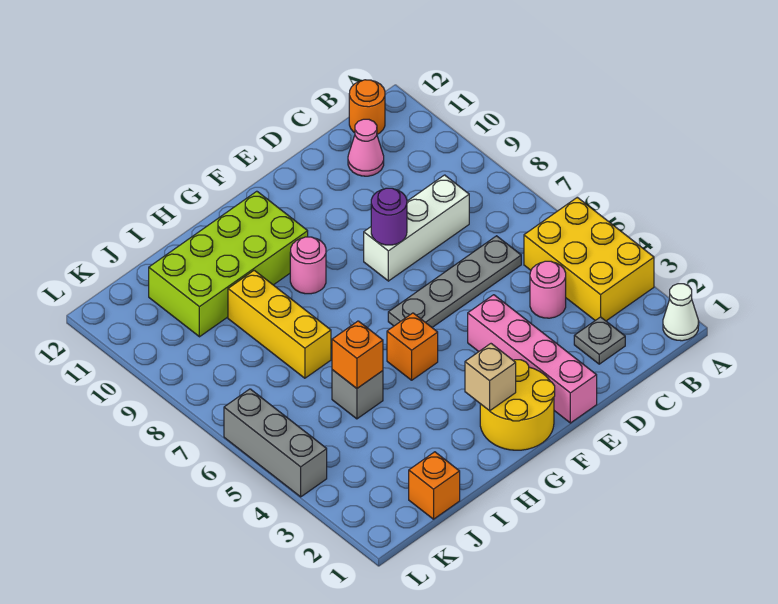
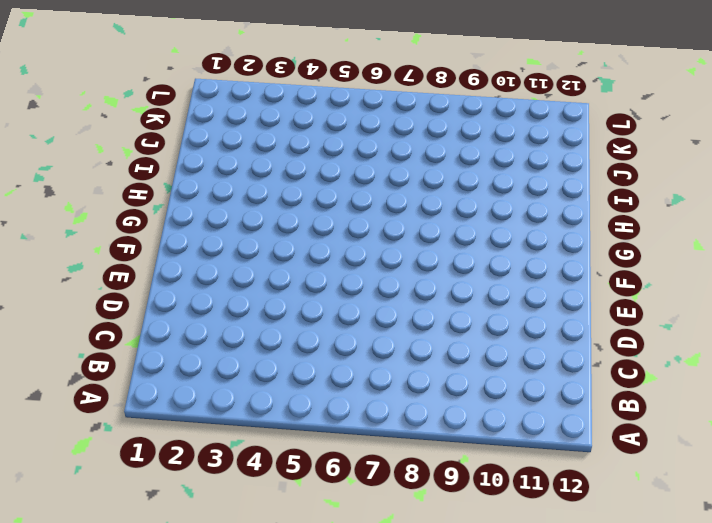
none -> white cone A1 level 1
none -> yellow brick A3:B5 level 1
none -> orange round brick B12 level 1

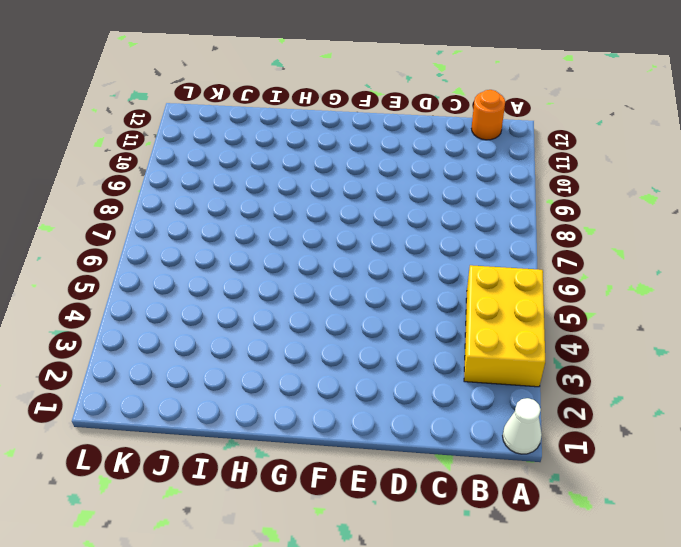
none -> grey plate C2 level 1
none -> pink round brick C4 level 1
none -> grey plate C6:F6 level 1

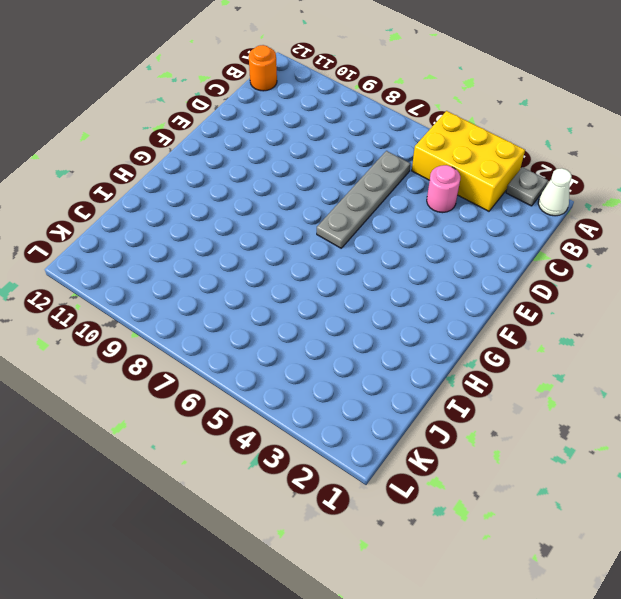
grey plate A2 level 1 -> grey plate C2 level 1
none -> white brick C8:E8 level 1
none -> pink cone C11 level 1
none -> pink brick E1:E4 level 1

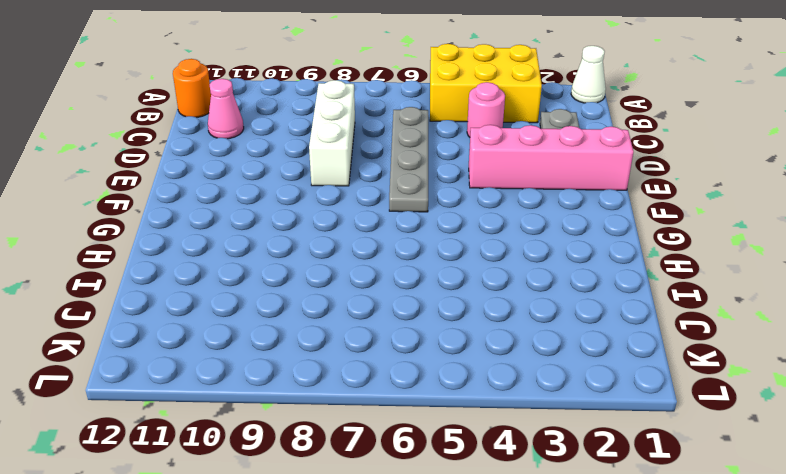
none -> yellow round brick F1:G2 level 1
none -> orange brick G5 level 1
none -> pink round brick G9 level 1

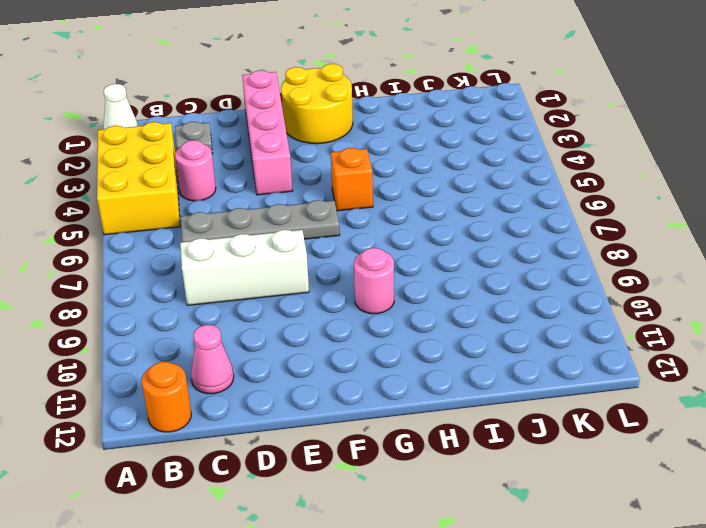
none -> lime brick G10:J11 level 1
none -> grey brick I5 level 1
none -> yellow brick I7:I9 level 1

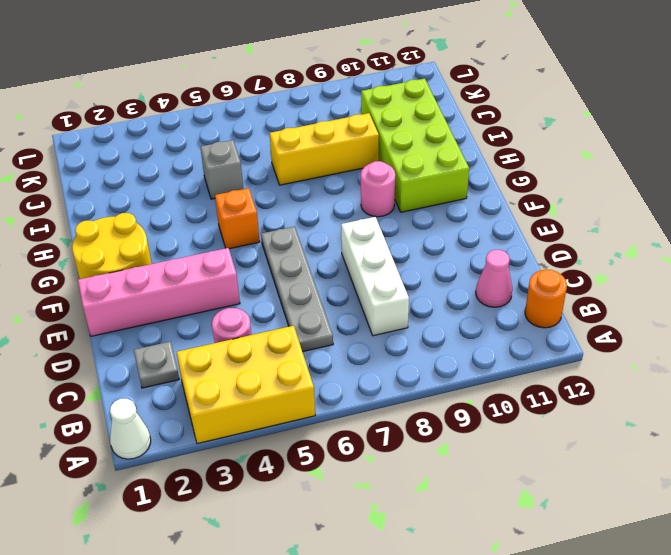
none -> orange brick J1 level 1
none -> grey brick L4:L6 level 1
none -> purple round brick E8 level 2

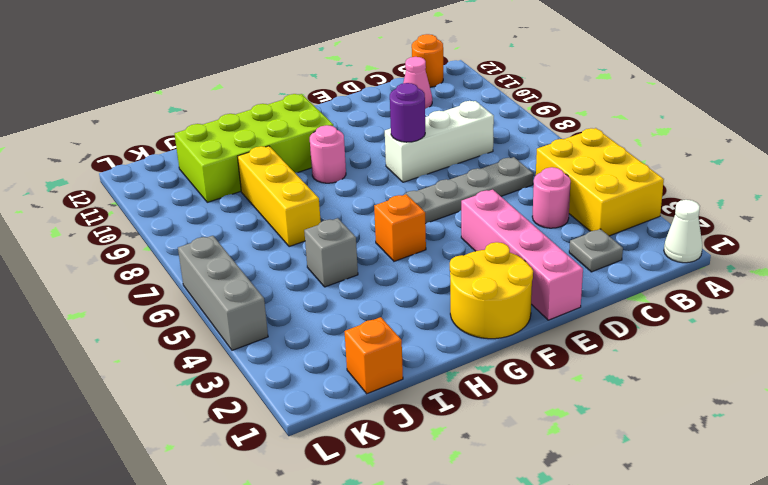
none -> tan brick G2 level 2
none -> orange brick I5 level 2

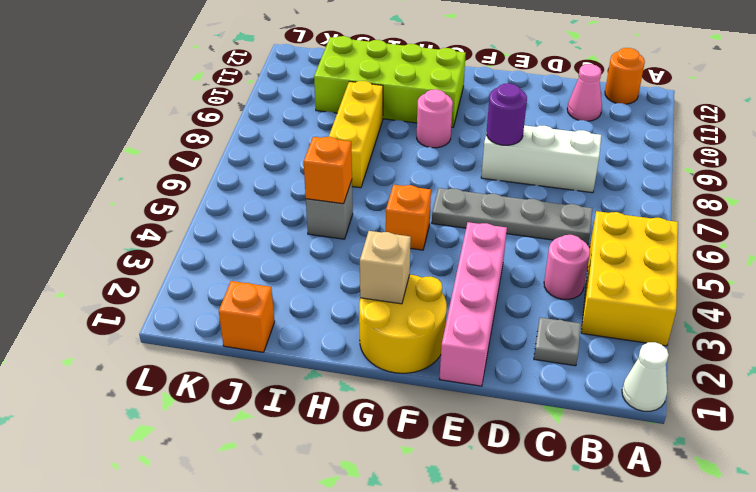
none -> grey brick L4:L6 level 1

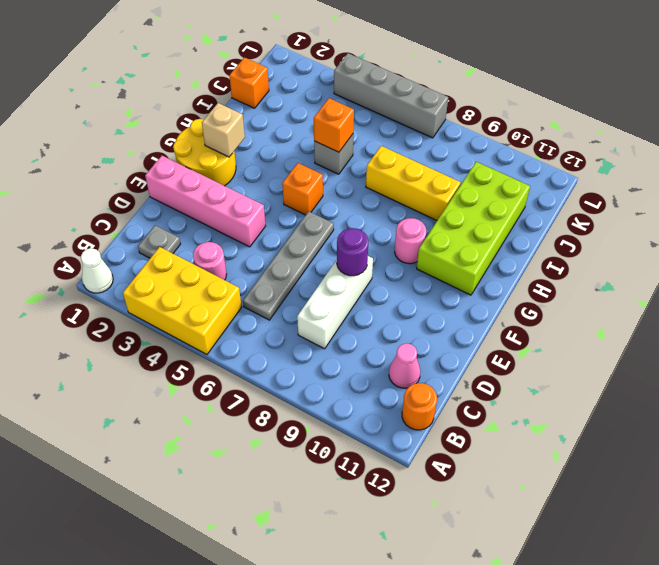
grey brick L4:L7 level 1 -> grey brick L4:L6 level 1

